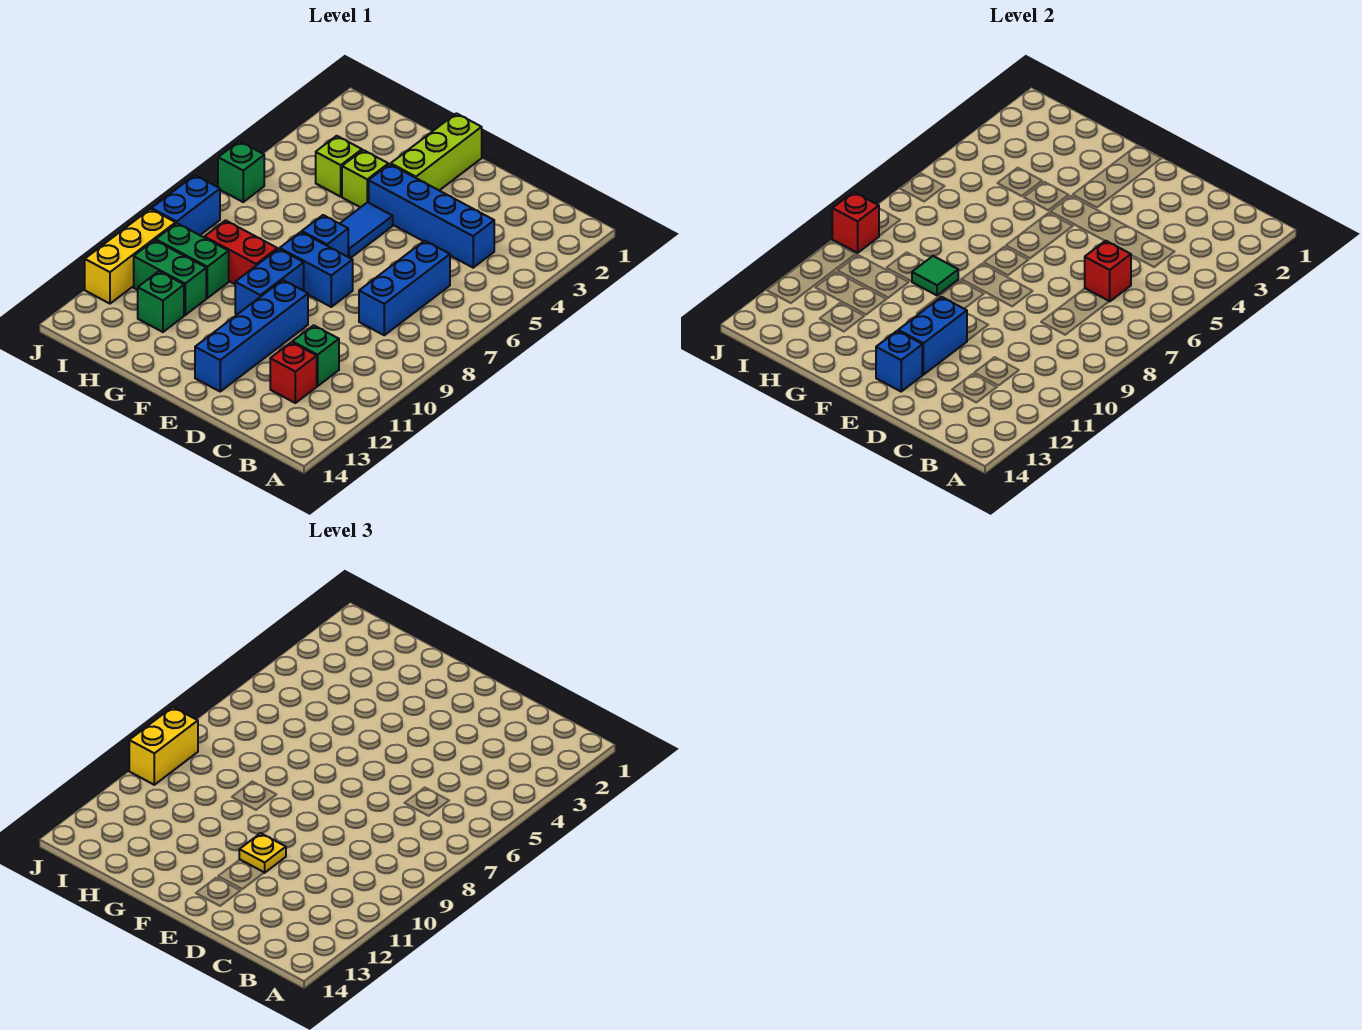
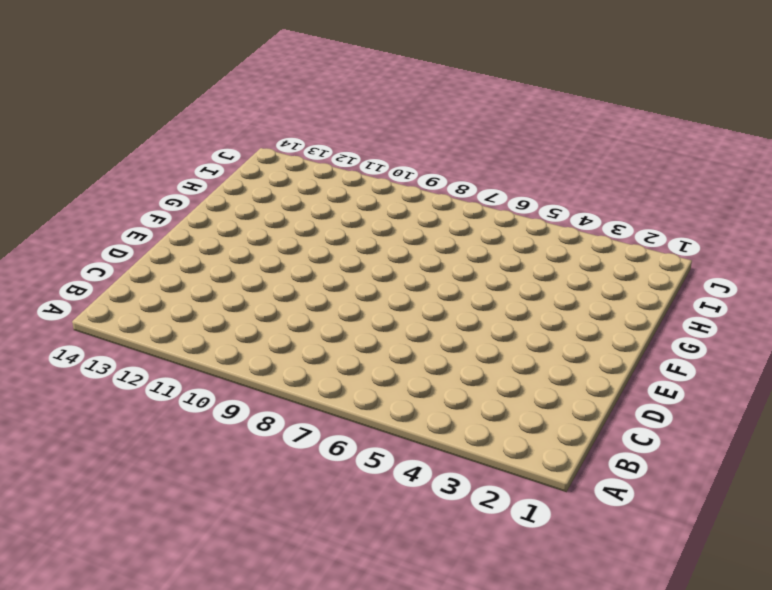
none -> blue brick C4:F4 level 1
none -> blue brick C6:C8 level 1
none -> green brick C11 level 1

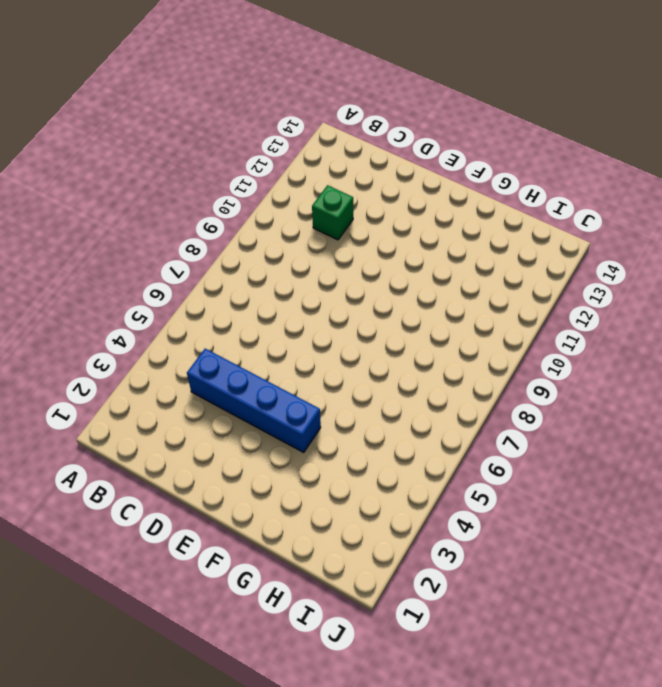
none -> blue brick C6:C8 level 1
none -> red brick C12 level 1
none -> blue brick E8:F8 level 1

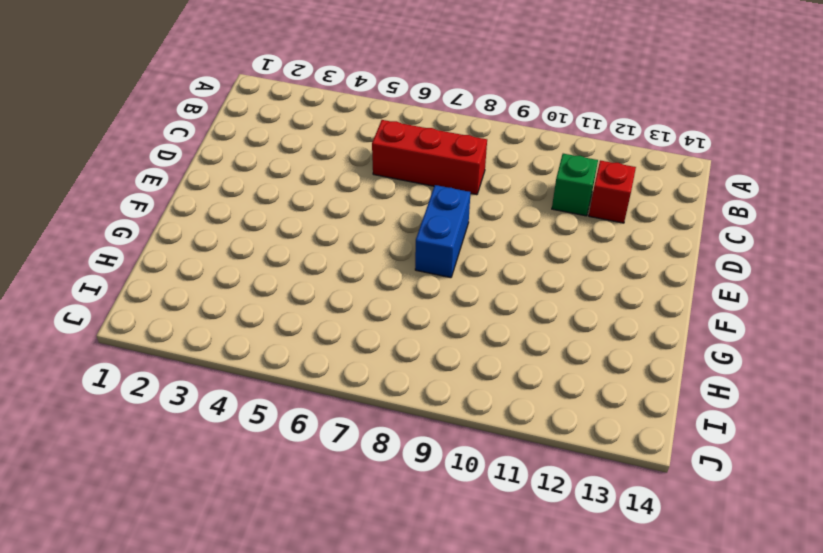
red brick C6:C8 level 1 -> blue brick C6:C8 level 1
none -> blue brick C4:F4 level 1
none -> blue brick E10:E13 level 1
none -> lime brick F1:F3 level 1

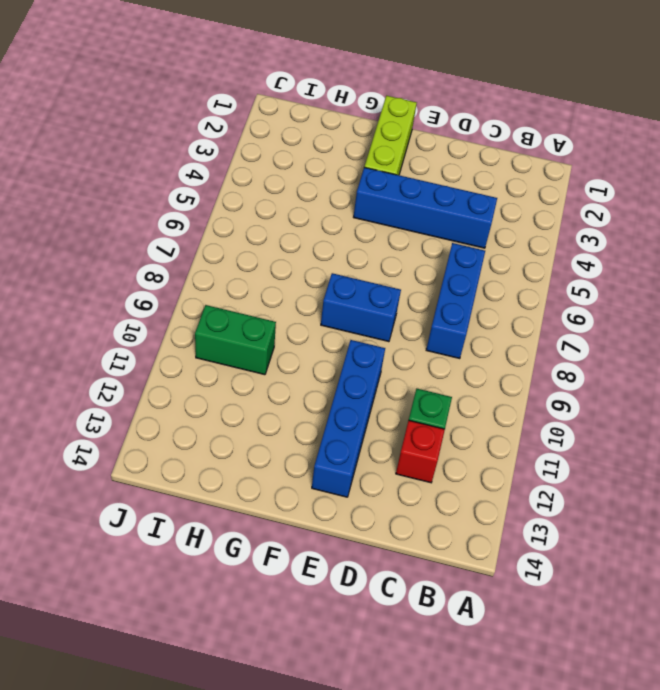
none -> blue tile F5:F6 level 1
none -> blue brick F7 level 1
none -> blue brick F9:F10 level 1

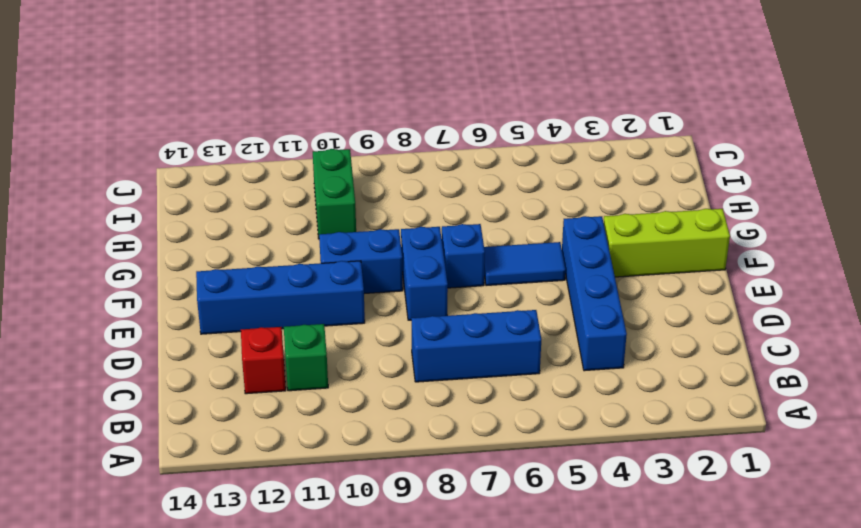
none -> lime brick G4 level 1
none -> red brick G9:H9 level 1
none -> lime brick H4 level 1

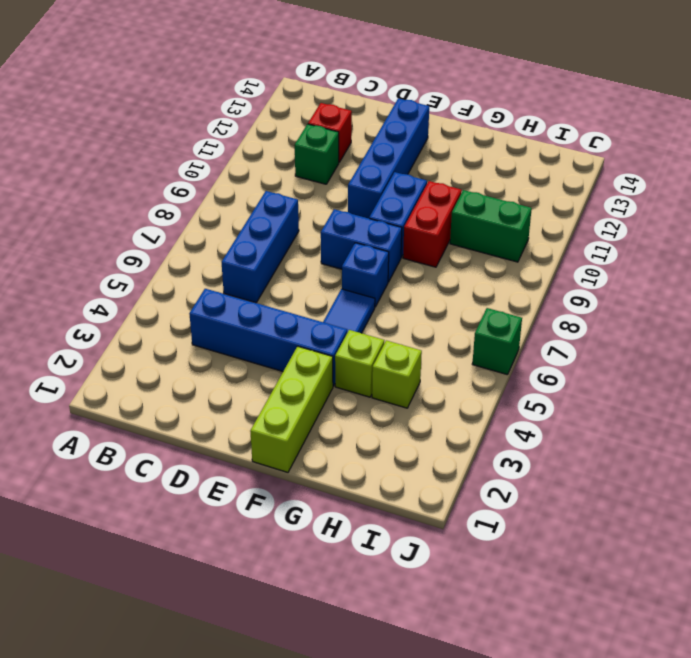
red brick G9:G10 level 1 -> red brick G9:H9 level 1
none -> green brick H11:I11 level 1
none -> green brick H12 level 1
none -> blue brick J8:J9 level 1

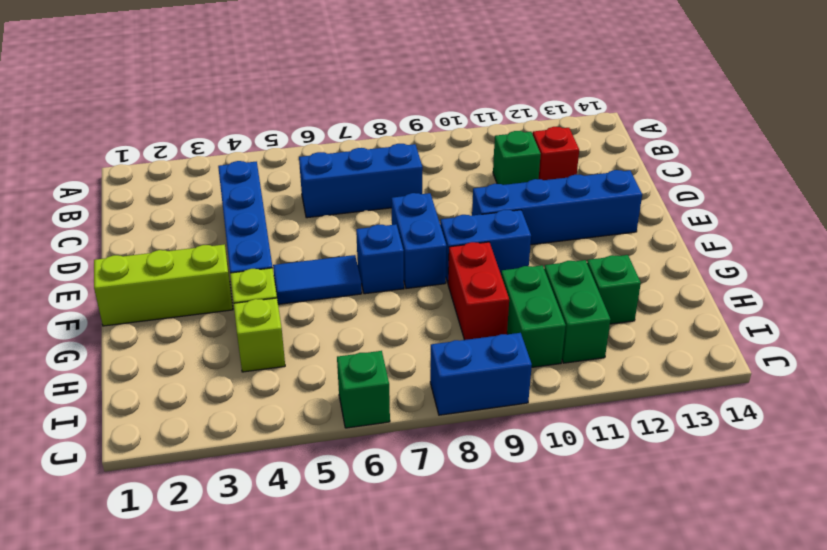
none -> yellow brick J10:J12 level 1
none -> red brick C6 level 2
none -> blue brick E11:E12 level 2

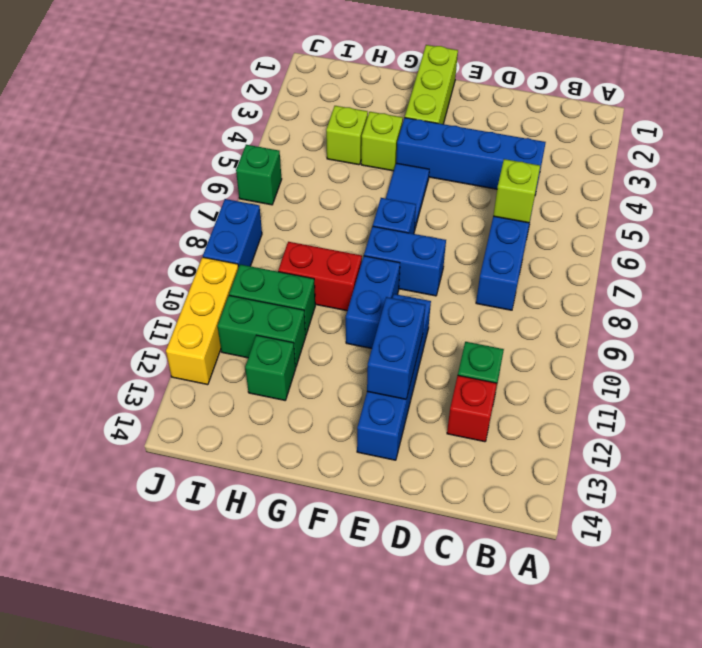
lime brick C6 level 2 -> red brick C6 level 2
none -> blue brick E13 level 2
none -> green tile G9 level 2
none -> red brick J9 level 2

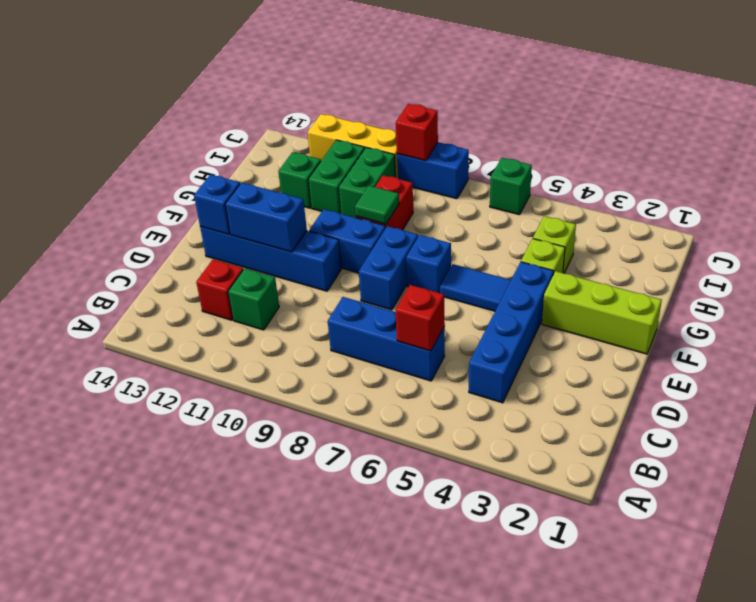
none -> yellow plate E11 level 3
none -> yellow brick J9:J10 level 3

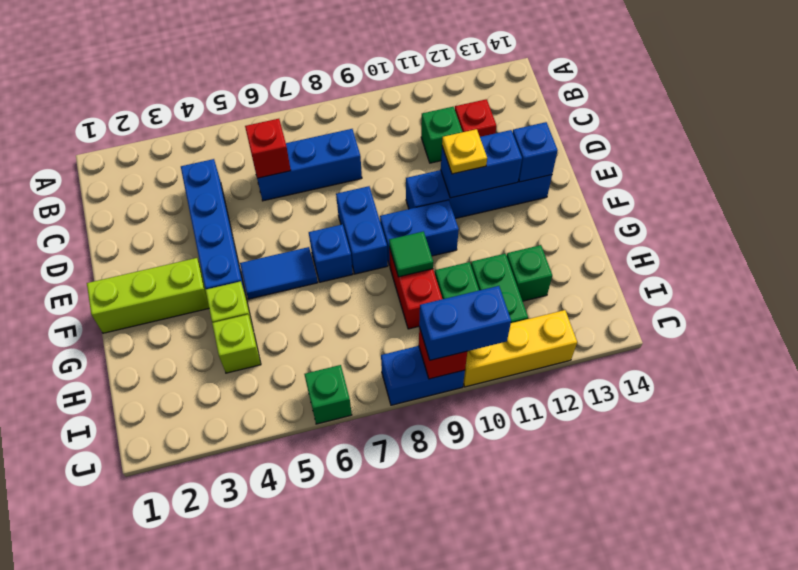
blue brick J9:J10 level 3 -> yellow brick J9:J10 level 3

